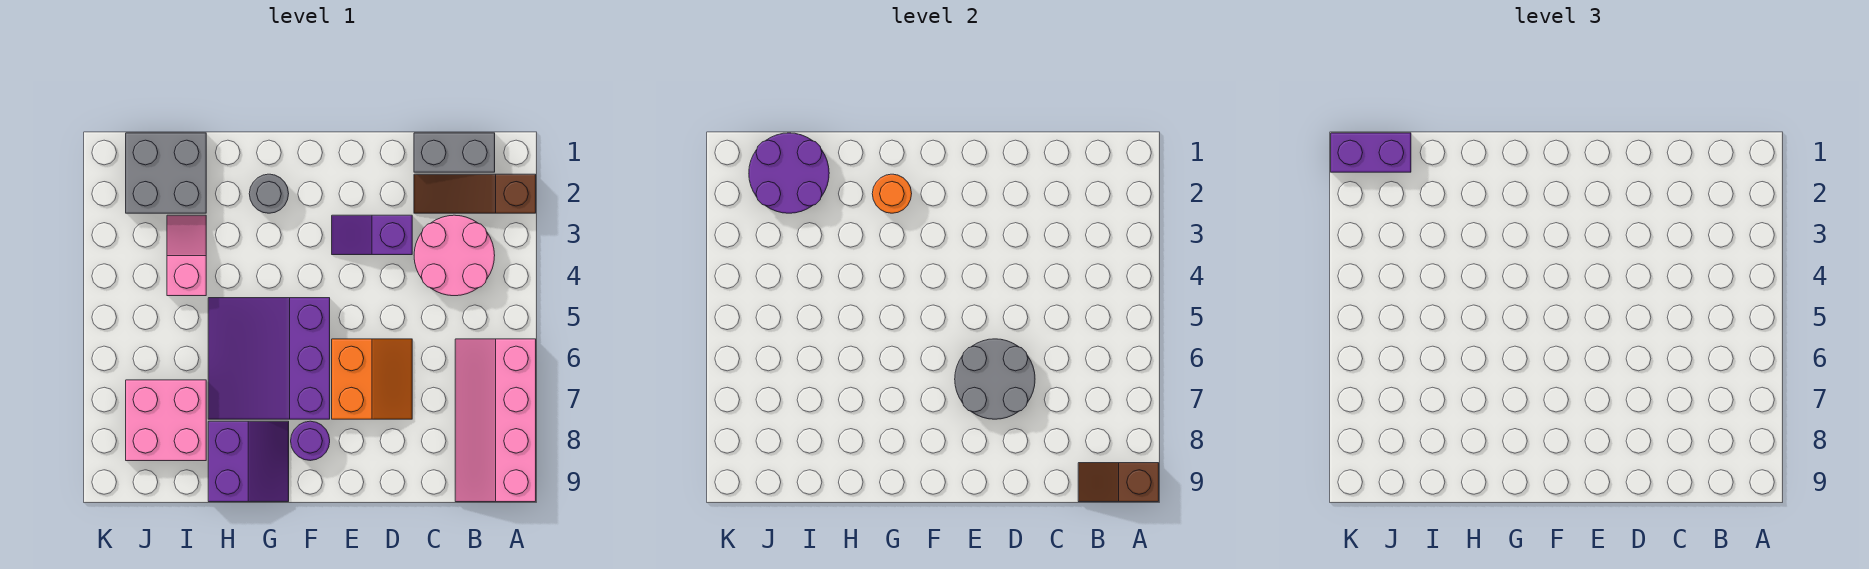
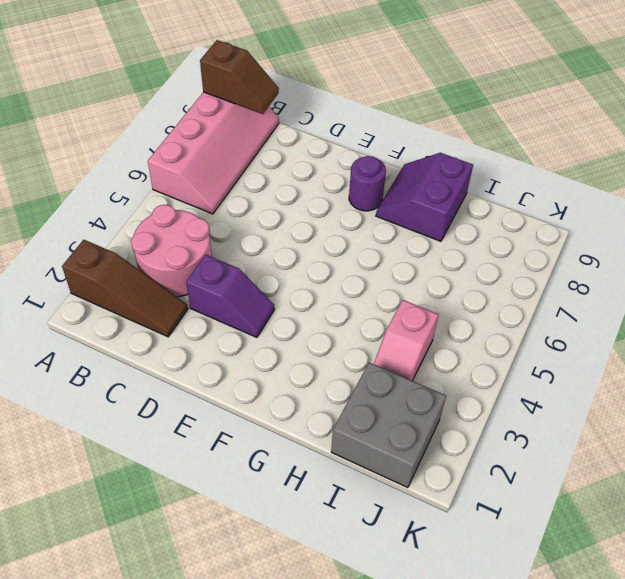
none -> grey brick B1:C1 level 1
none -> orange slope D6:E7 level 1 top E
none -> purple slope F5:H7 level 1 top F

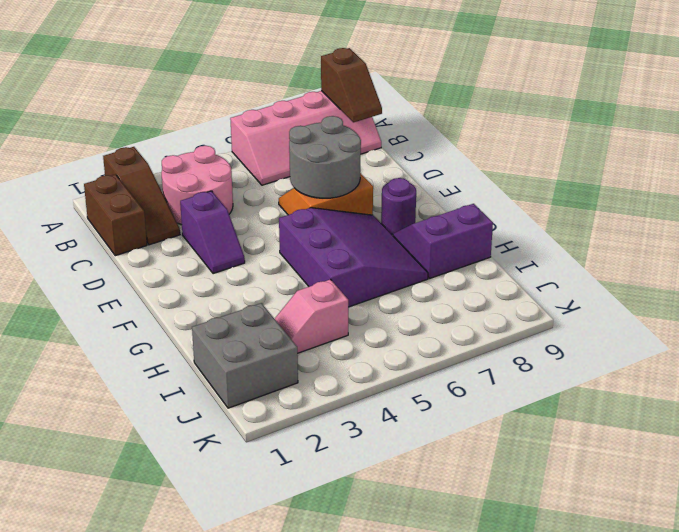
brown brick B1:C1 level 1 -> grey brick B1:C1 level 1
purple slope F5:H7 level 1 top 5 -> purple slope F5:H7 level 1 top F
none -> grey round brick G2 level 1
none -> pink brick I7:J8 level 1
none -> orange round brick G2 level 2

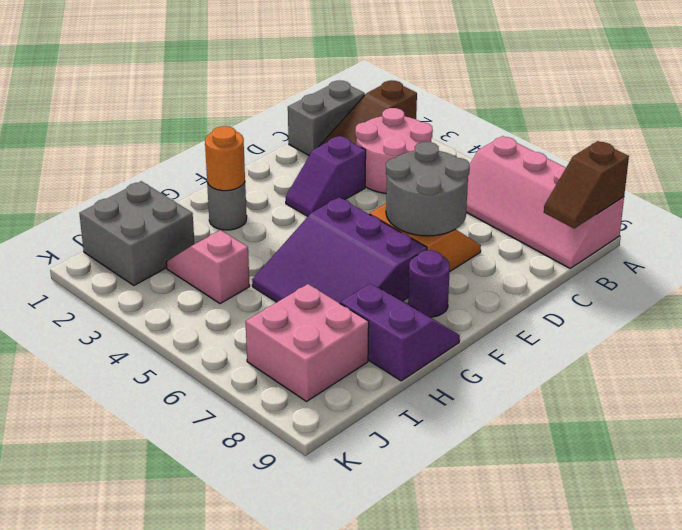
none -> purple round brick I1:J2 level 2
none -> purple brick J1:K1 level 3

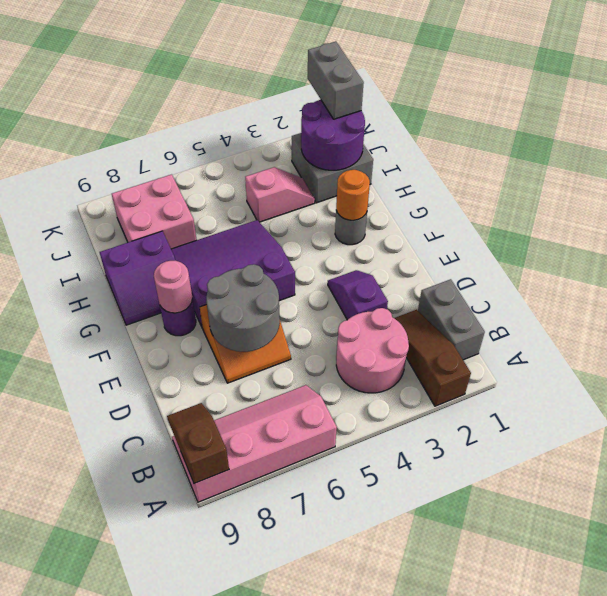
pink round brick F8 level 2 -> none
grey brick J1:K1 level 3 -> purple brick J1:K1 level 3

